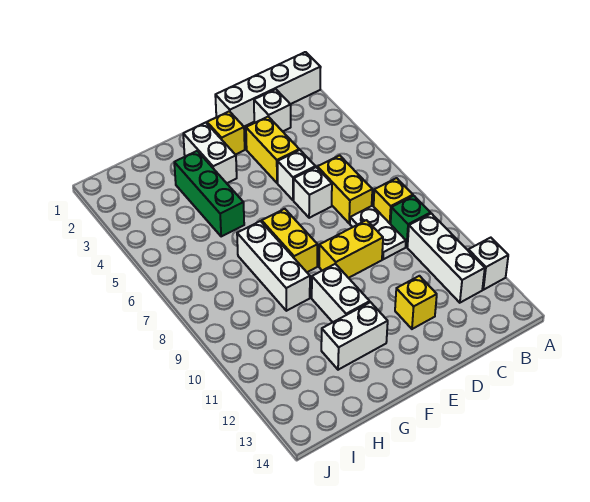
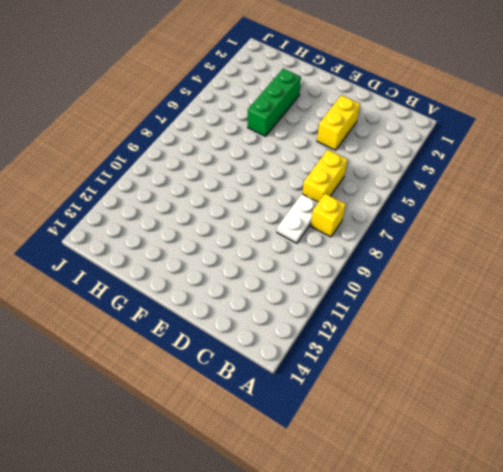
none -> white brick A1:D1 level 1
none -> white brick A12 level 1
none -> green brick B9 level 1

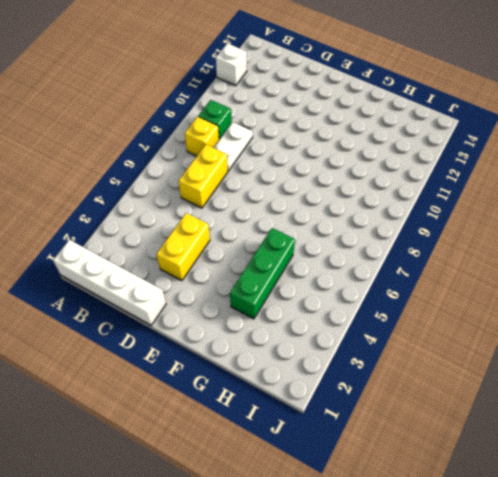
none -> white brick B10:B12 level 1
none -> white brick C2 level 1
none -> white brick D5 level 1

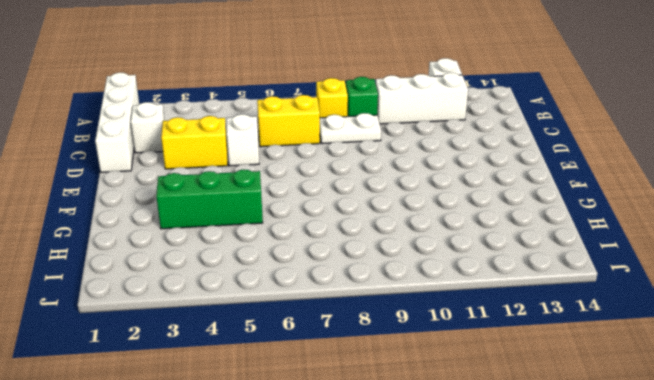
none -> white brick D6 level 1
none -> yellow brick D9:E9 level 1
none -> yellow brick D12 level 1

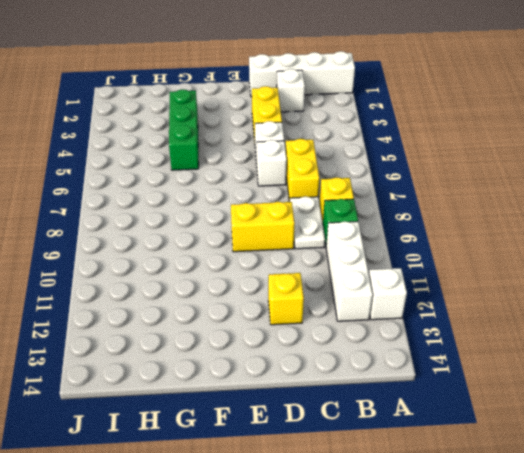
none -> yellow brick E2 level 1
none -> white brick F2:F3 level 1
none -> yellow brick F7:F8 level 1

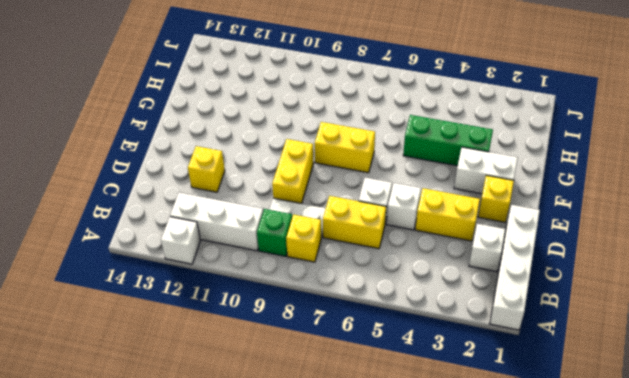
none -> white brick F10:F11 level 1
none -> white brick F12:G12 level 1
none -> white brick G7:G9 level 1

